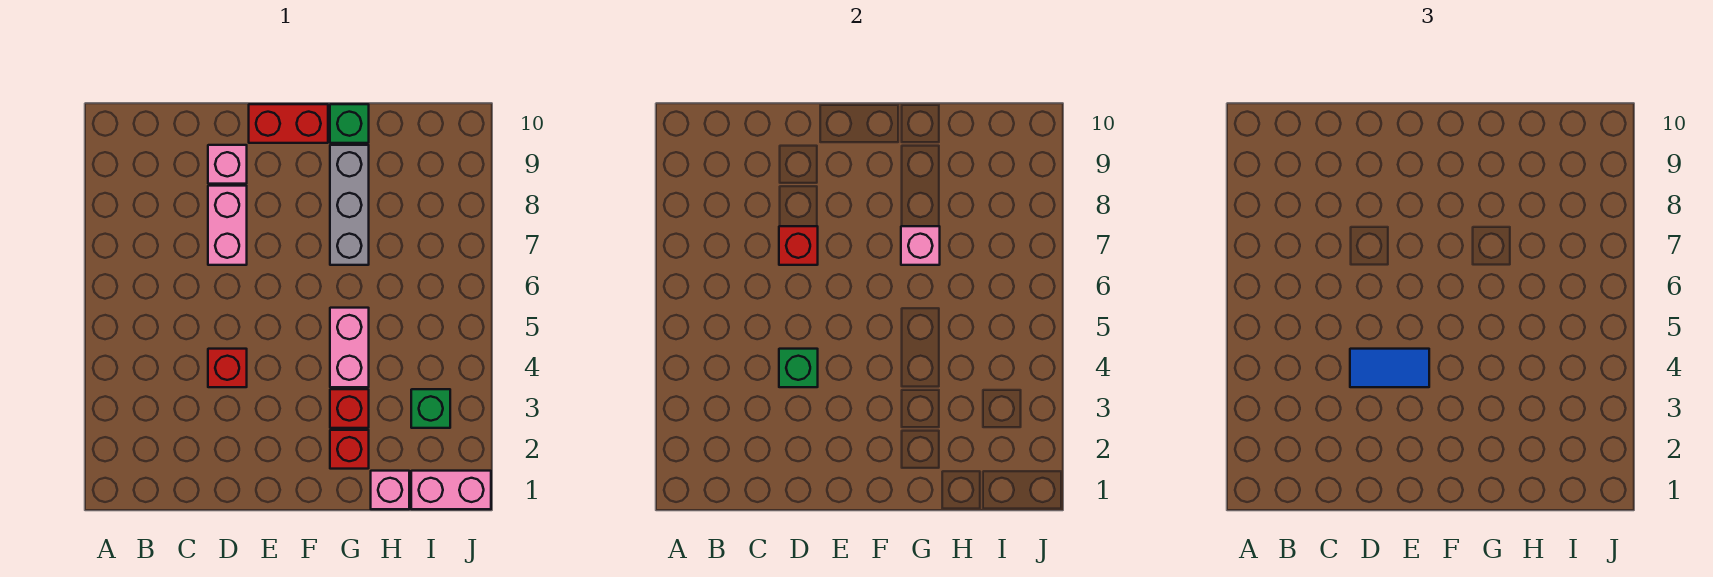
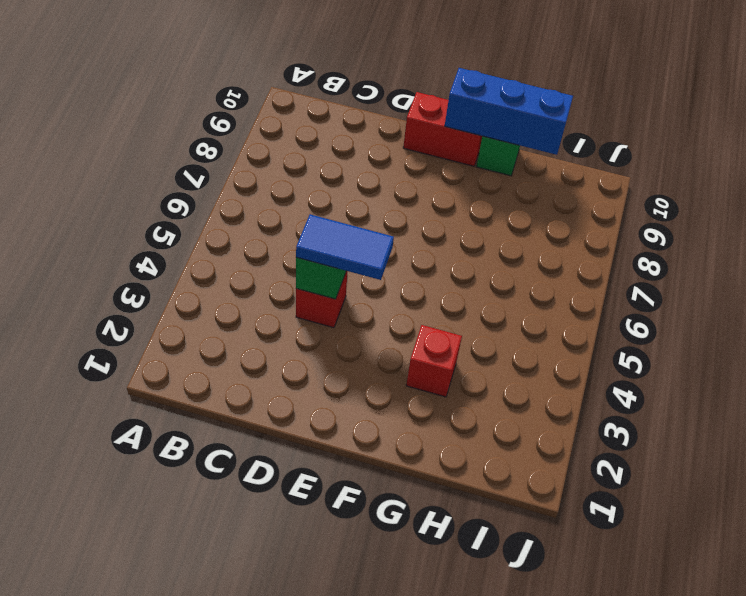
blue brick F10:H10 level 2 -> none
none -> pink brick D7:D8 level 1
none -> pink brick D9 level 1
none -> red brick G2 level 1

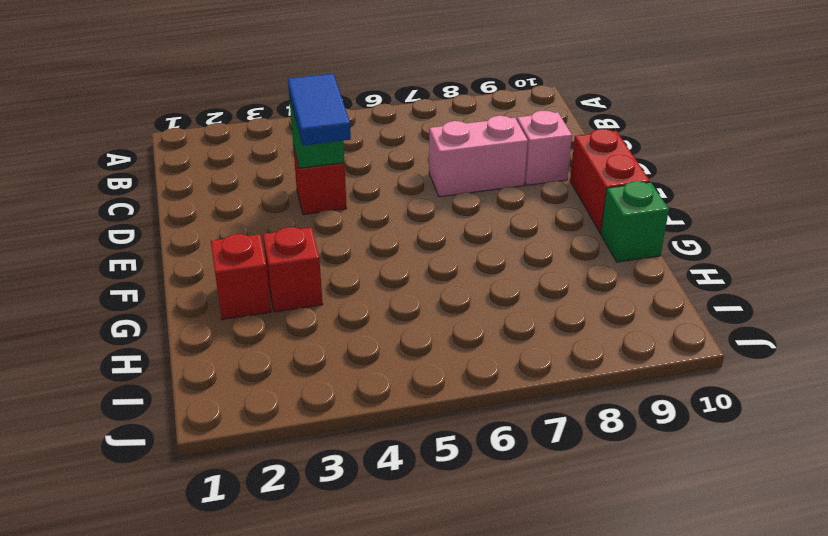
none -> pink brick G4:G5 level 1
none -> grey brick G7:G9 level 1
none -> pink brick H1 level 1

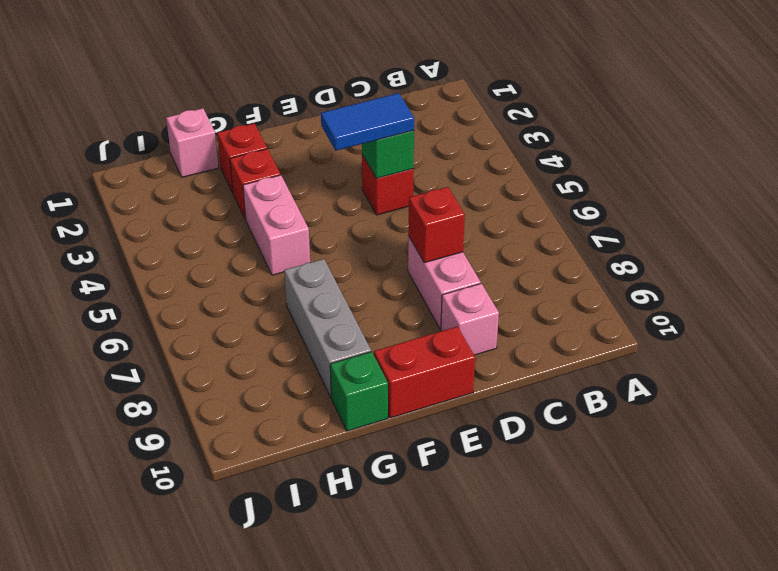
none -> pink brick I1:J1 level 1
none -> green brick I3 level 1
none -> pink brick G7 level 2

